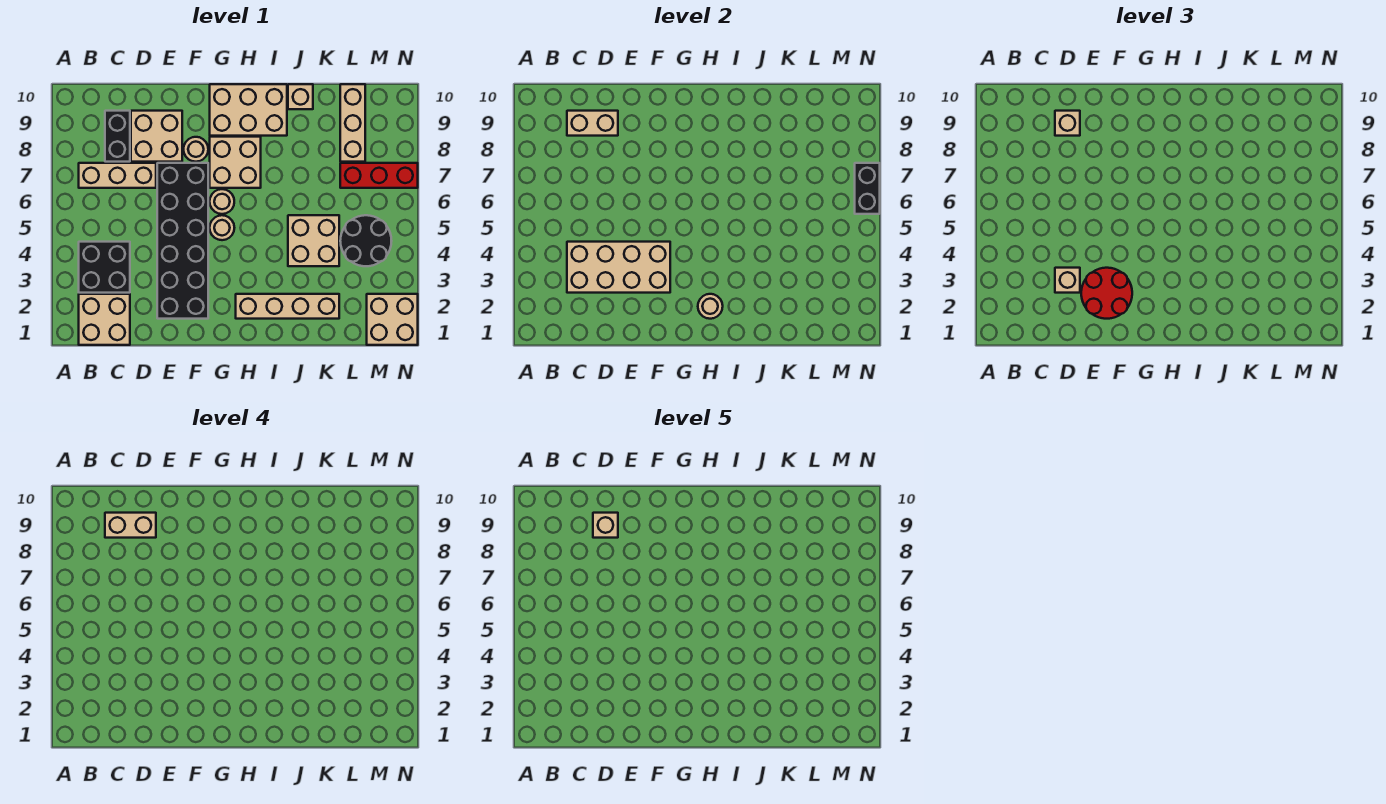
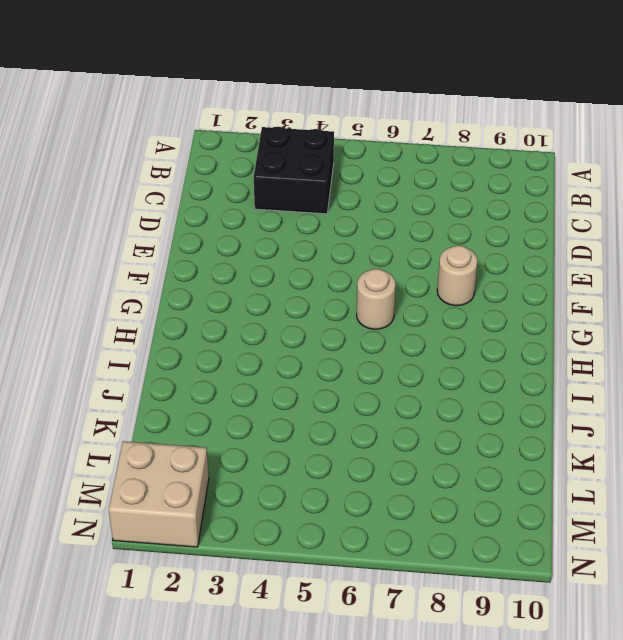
none -> tan brick B1:C2 level 1
none -> tan brick B7:D7 level 1
none -> black brick C8:C9 level 1

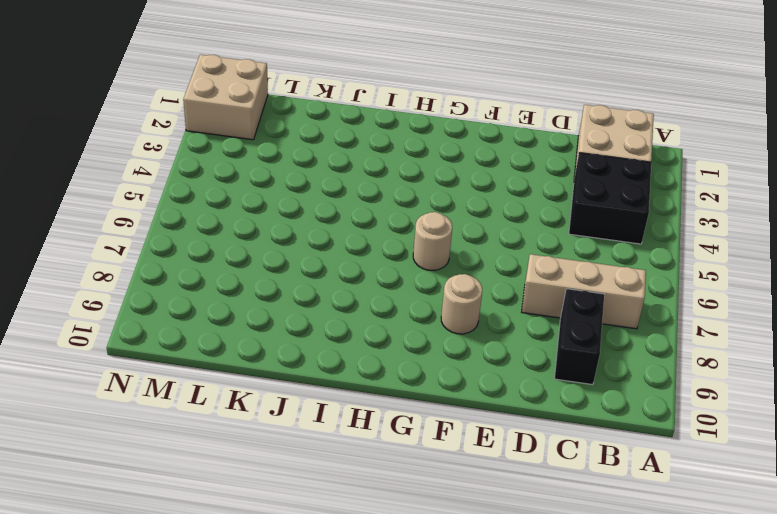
none -> tan brick D8:E9 level 1
none -> black brick E2:F7 level 1
none -> tan round brick G5 level 1

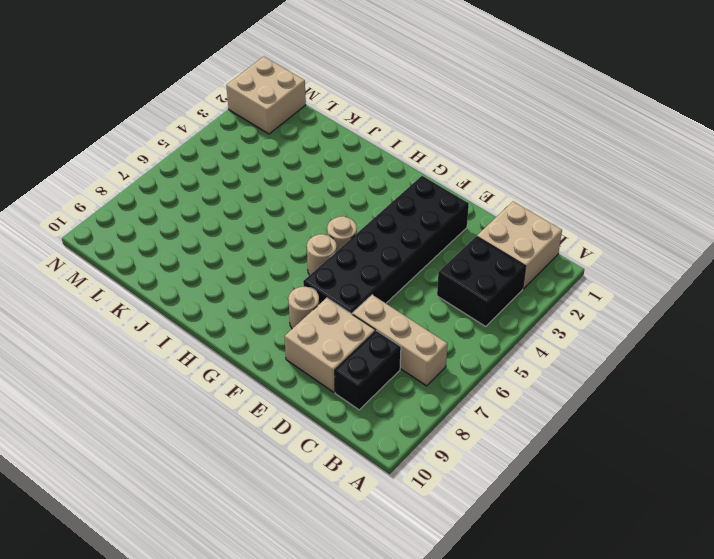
none -> tan brick G7:H8 level 1
none -> tan brick G9:I10 level 1
none -> tan brick H2:K2 level 1

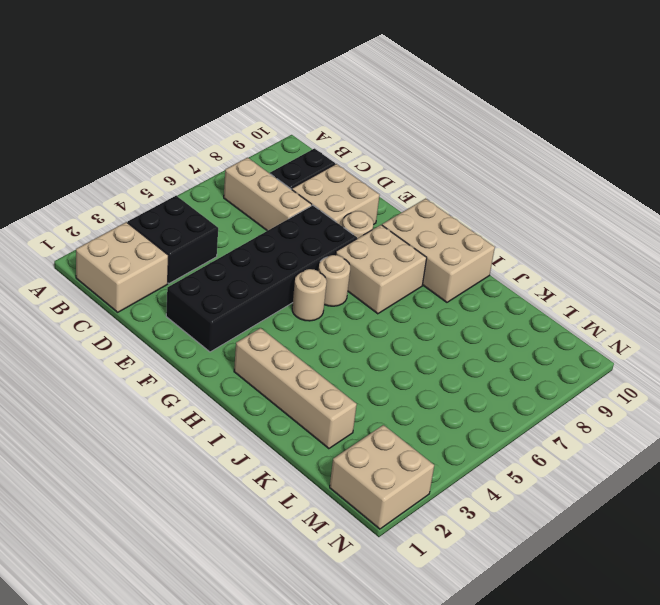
none -> tan brick J4:K5 level 1
none -> tan brick J10 level 1
none -> black round brick L4:M5 level 1

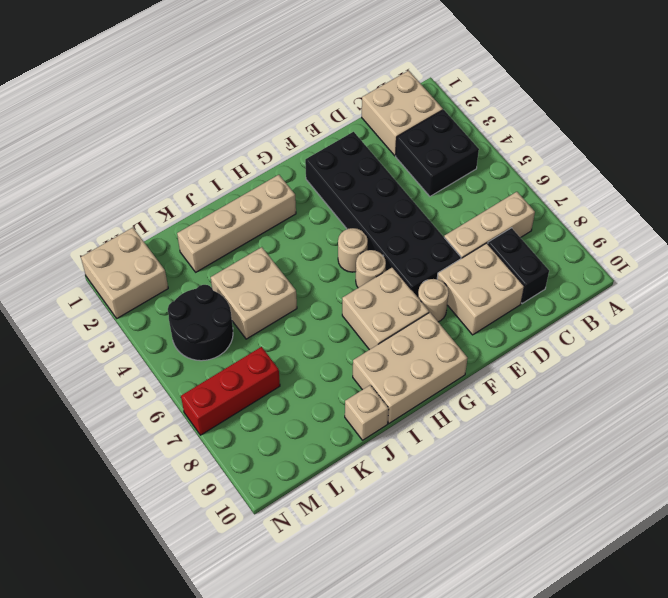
none -> tan brick L8:L10 level 1
none -> tan brick C3:F4 level 2
none -> tan brick C9:D9 level 2

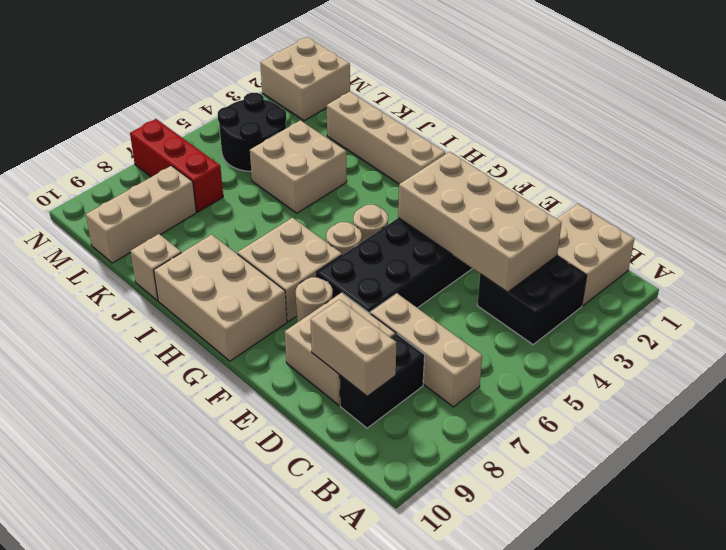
none -> tan round brick H2 level 2
none -> black brick N6:N7 level 2
none -> tan brick D3 level 3

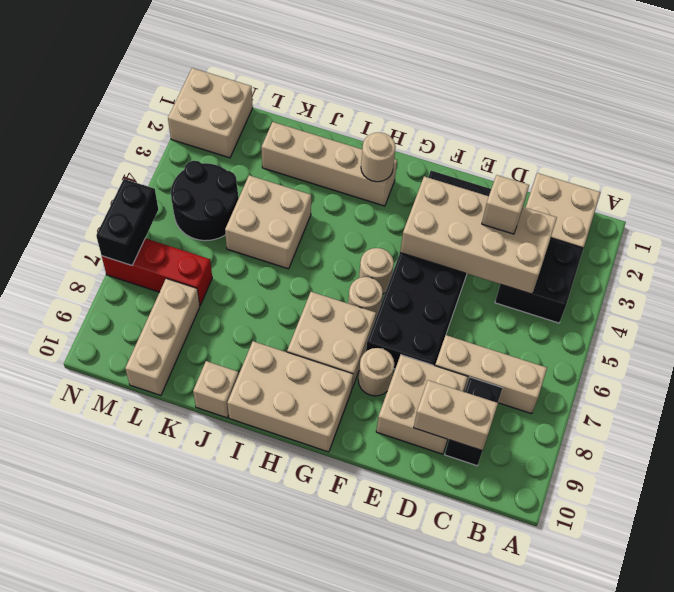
none -> tan brick D9 level 3
none -> red round brick E2:F3 level 3
none -> tan brick C9:D9 level 4

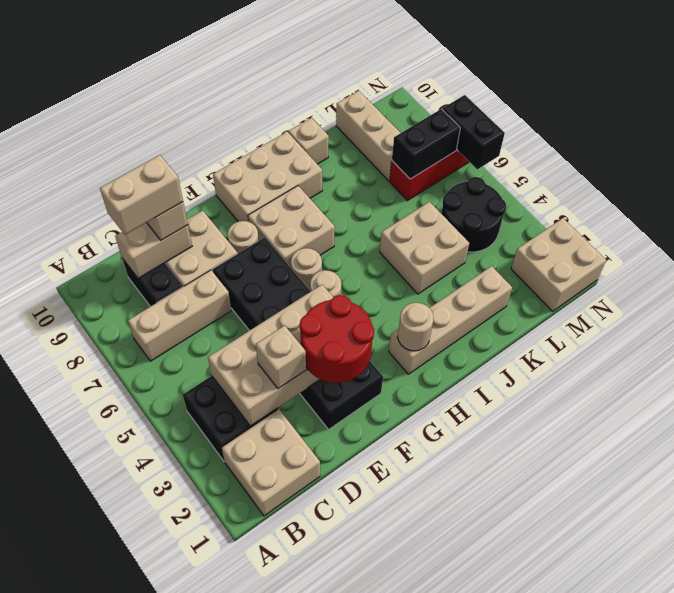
black brick L7:M7 level 2 -> none
none -> tan brick D9 level 5

